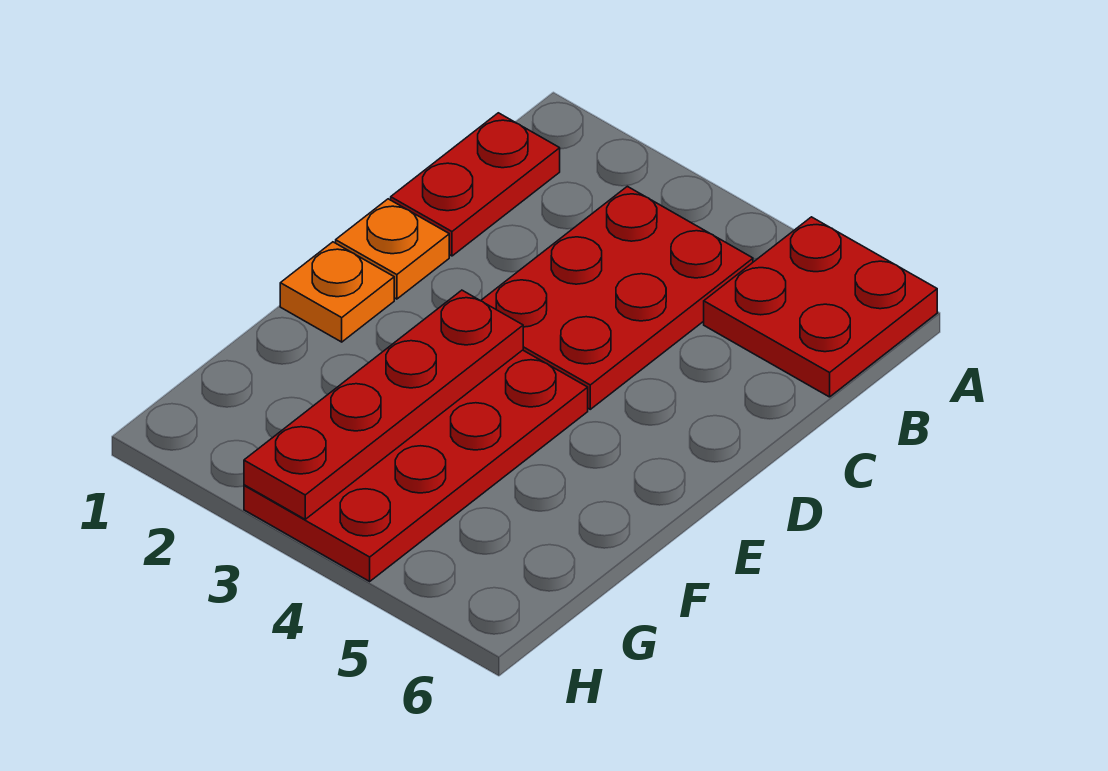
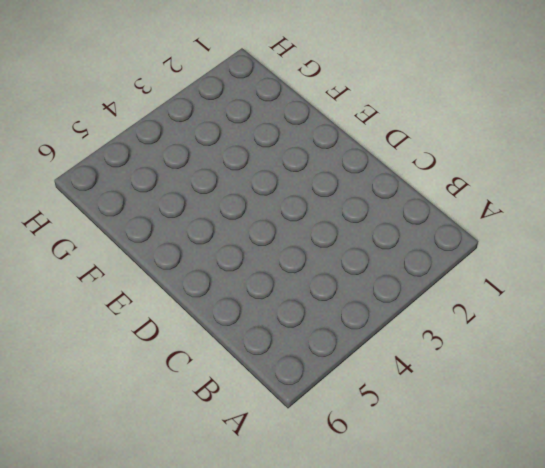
none -> red plate A5:B6 level 1
none -> red plate B1:C1 level 1

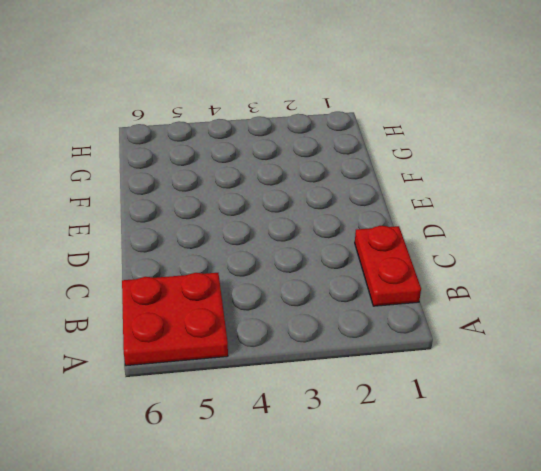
none -> red plate B3:D4 level 1
none -> orange plate D1 level 1

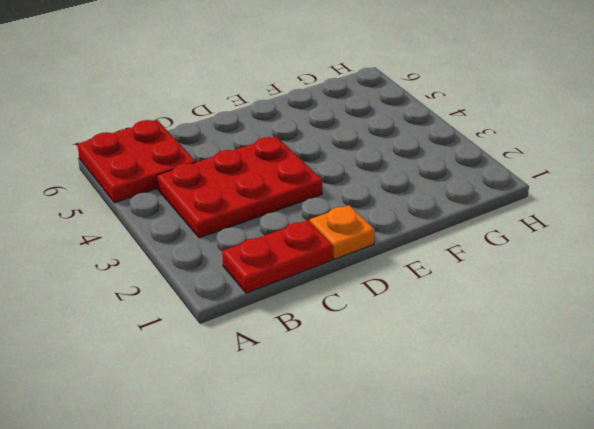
none -> orange plate E1 level 1
none -> red plate E3:H4 level 1

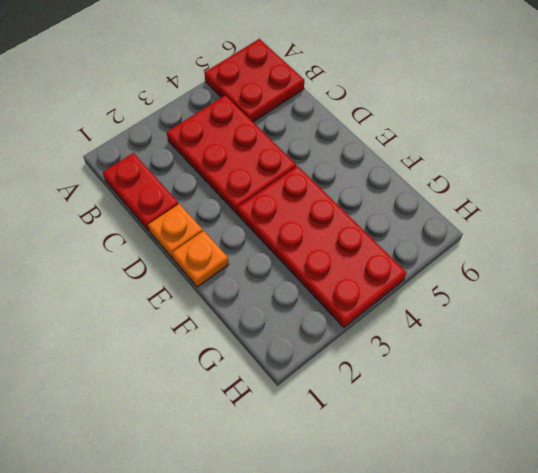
none -> red plate E3:H3 level 2

